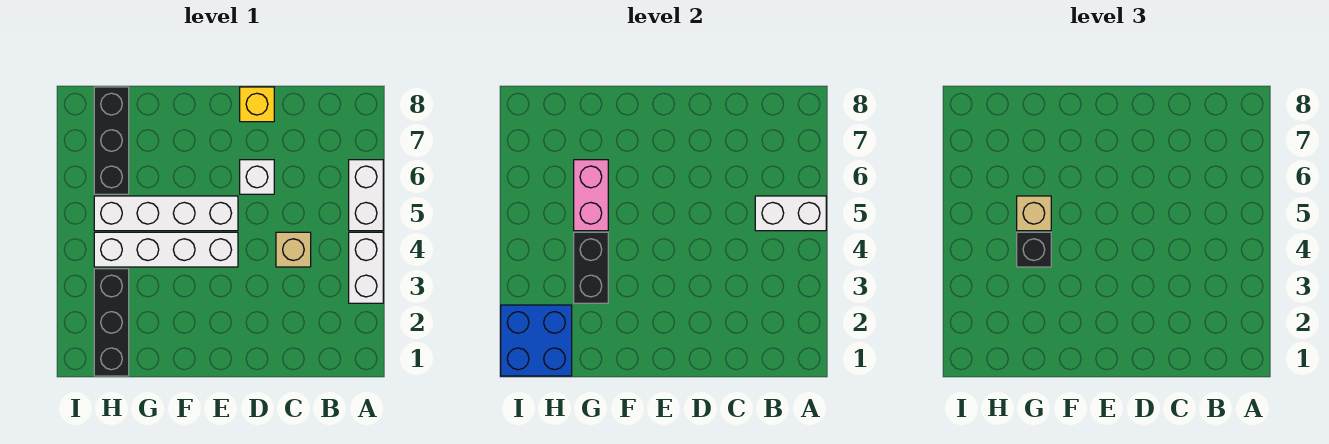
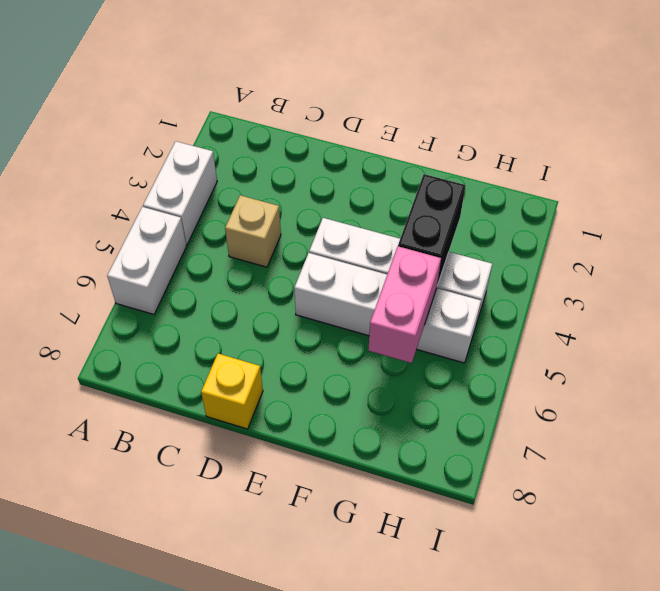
none -> white brick D6 level 1
none -> black brick H1:H3 level 1
none -> black brick H6:H8 level 1

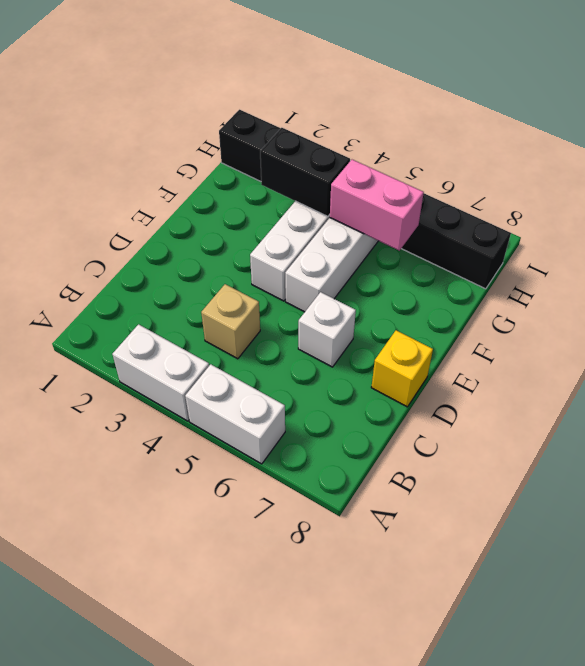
none -> white brick A5:B5 level 2
none -> blue brick H1:I2 level 2
none -> black brick G4 level 3

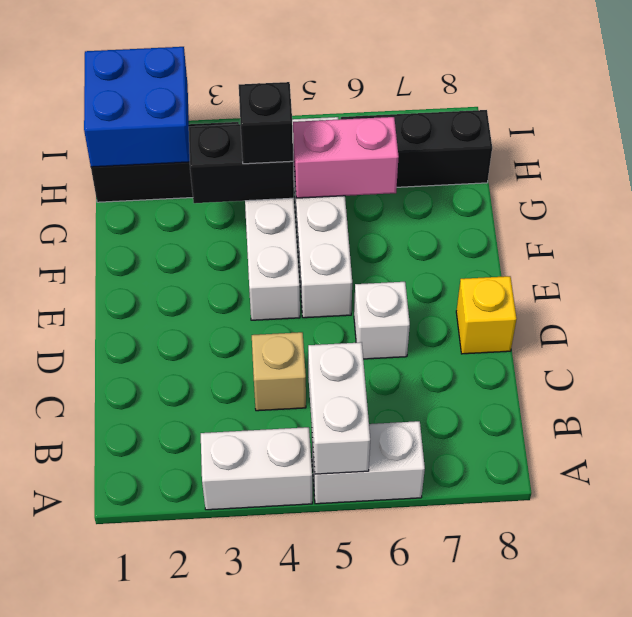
none -> tan brick G5 level 3

